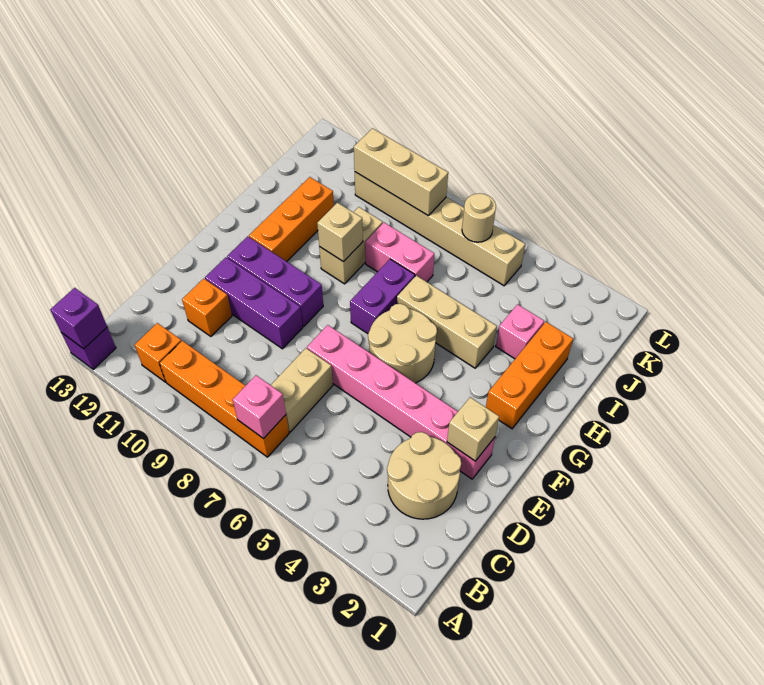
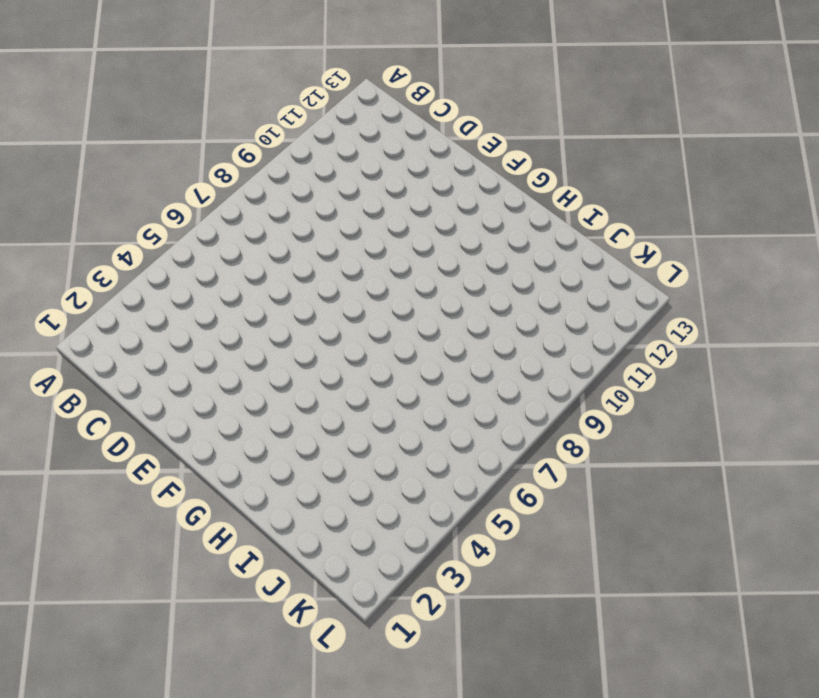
none -> purple brick A13 level 1
none -> orange brick B7:B10 level 1
none -> orange brick B11 level 1

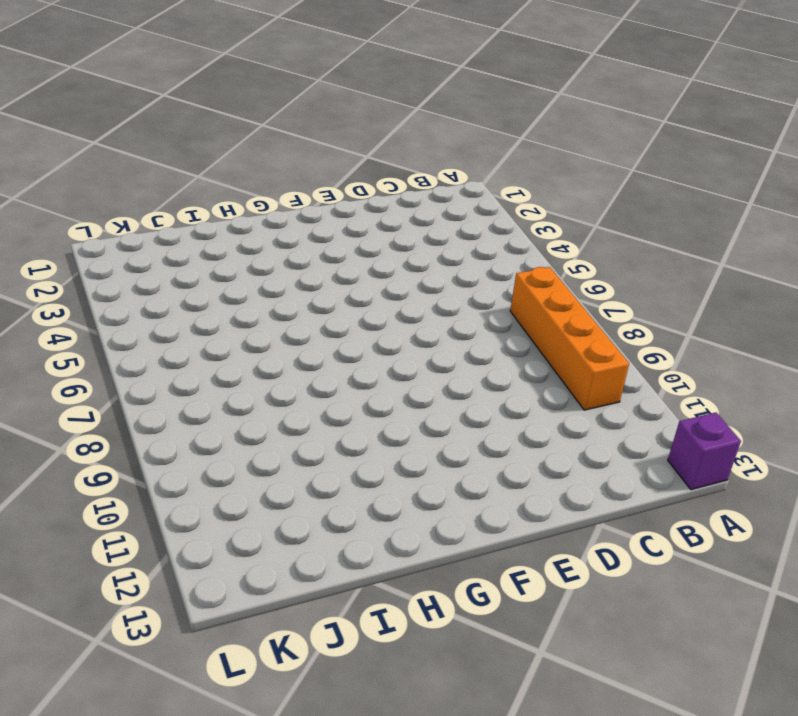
none -> orange brick B11 level 1
none -> tan round brick C2:D3 level 1
none -> tan brick C7:D7 level 1

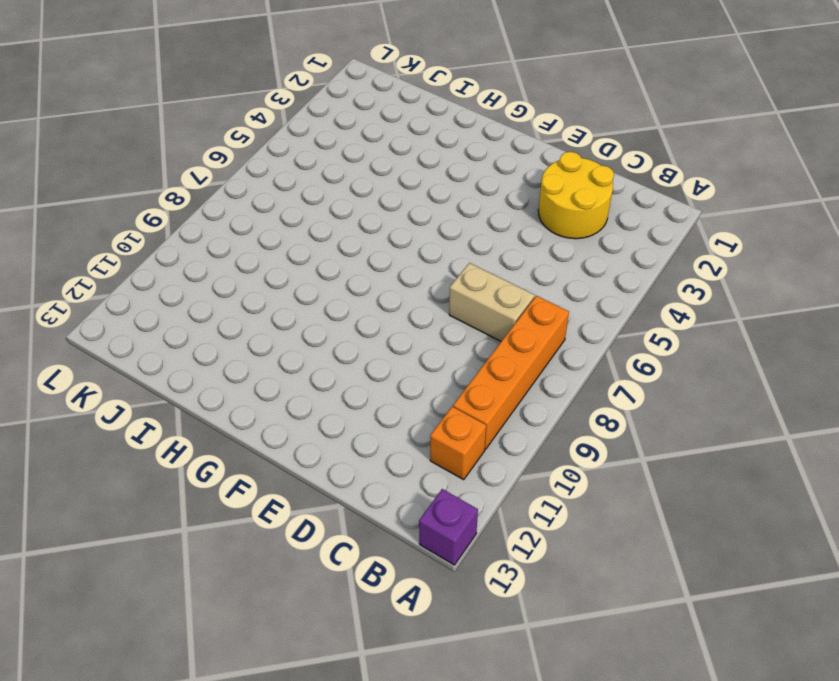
yellow round brick C2:D3 level 1 -> tan round brick C2:D3 level 1
none -> orange brick D11 level 1
none -> pink brick E2:E7 level 1
none -> purple brick E9:E11 level 1

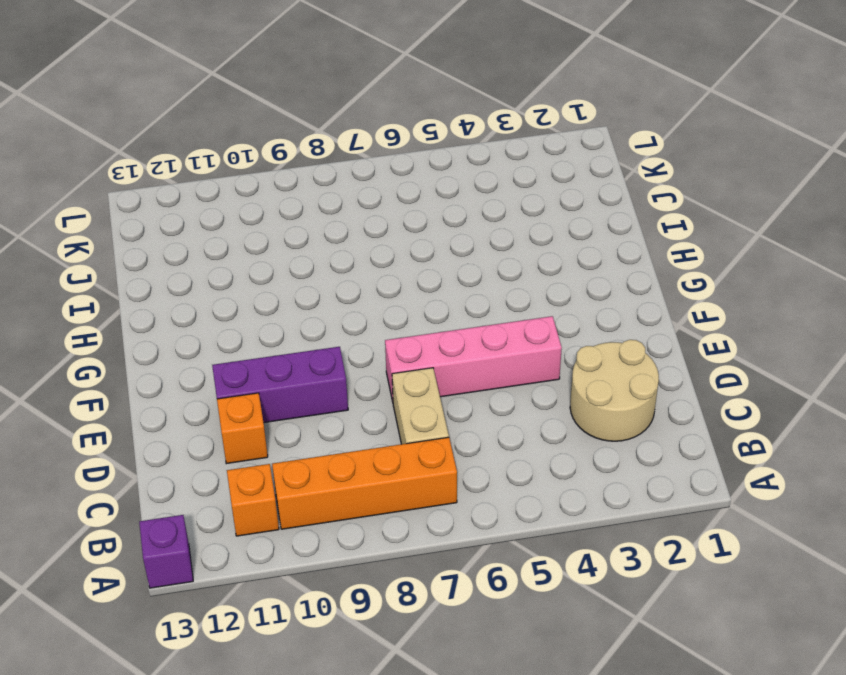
pink brick E4:E7 level 1 -> pink brick E2:E7 level 1
none -> tan round brick F5:G6 level 1
none -> purple brick F9:F11 level 1
none -> orange brick G2:I2 level 1

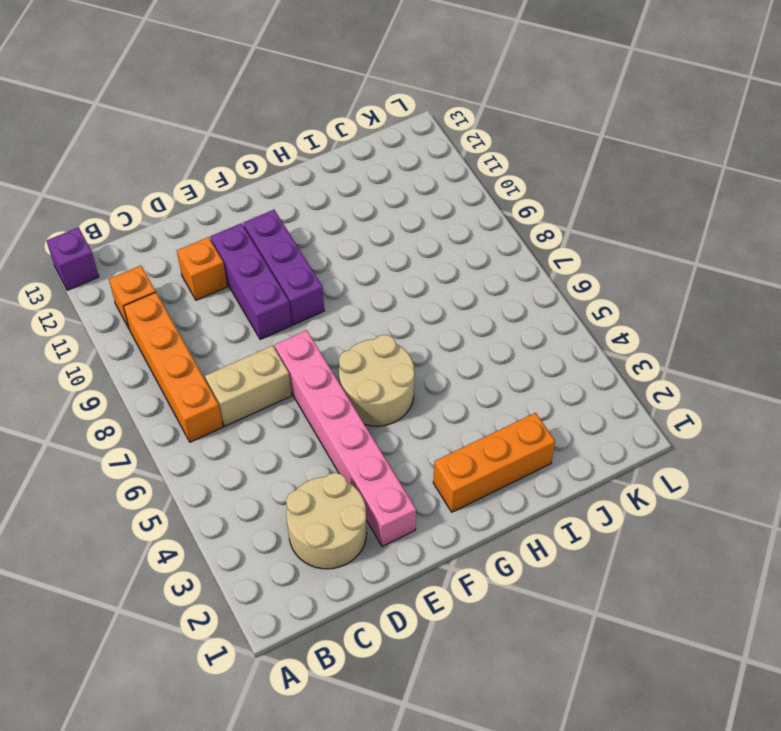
none -> purple brick G7:H7 level 1
none -> orange brick G11:I11 level 1
none -> tan brick H4:H6 level 1

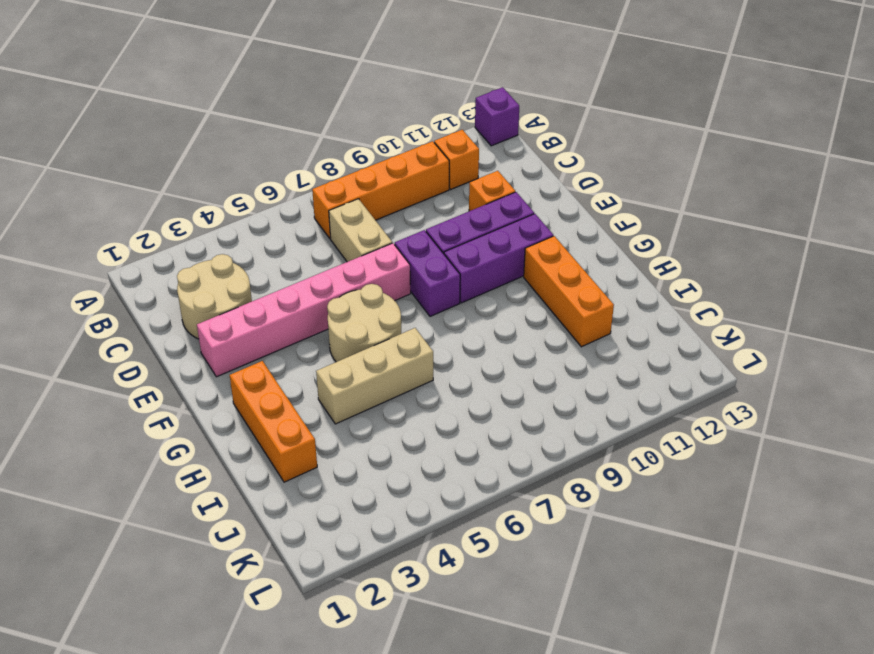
purple brick E8:F8 level 1 -> purple brick G7:H7 level 1
none -> tan brick H9:I9 level 1
none -> pink brick I3 level 1
none -> pink brick I7:I8 level 1

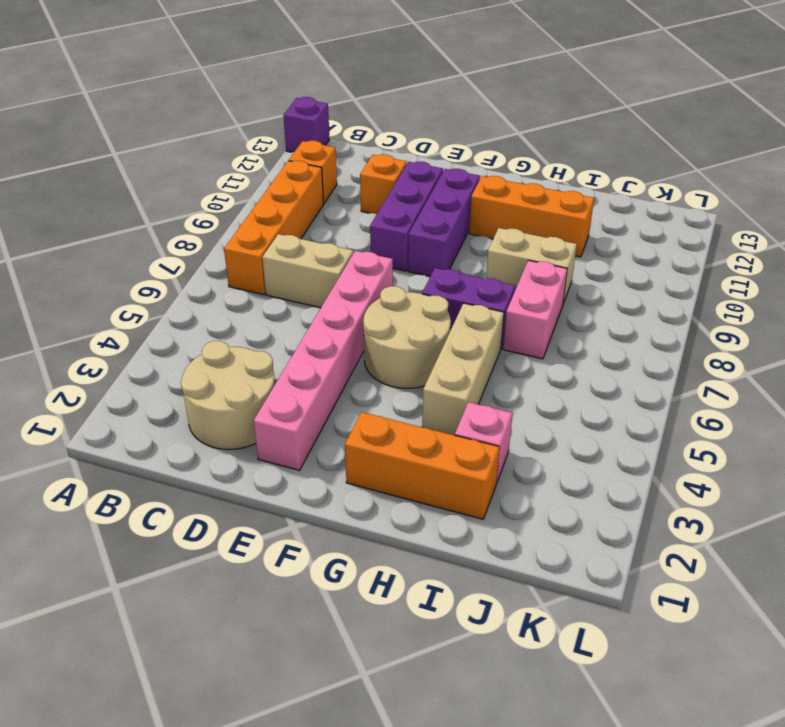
none -> tan brick K5:K10 level 1
none -> purple brick A13 level 2
none -> pink brick B7 level 2

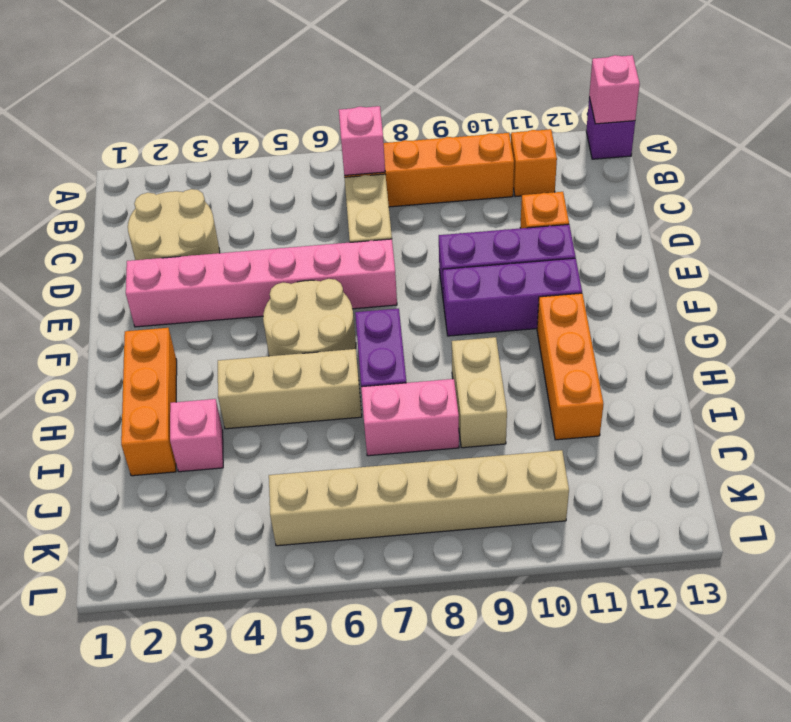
pink brick A13 level 2 -> purple brick A13 level 2
none -> tan brick E2 level 2
none -> tan brick H9 level 2
none -> tan round brick K6 level 2

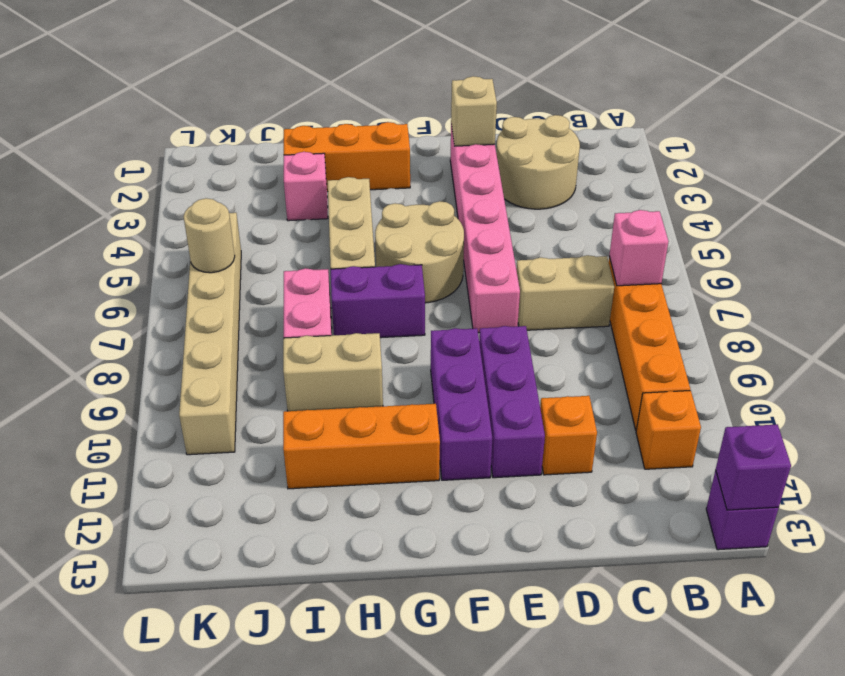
none -> tan brick H9 level 2
none -> tan brick K8:K10 level 2

